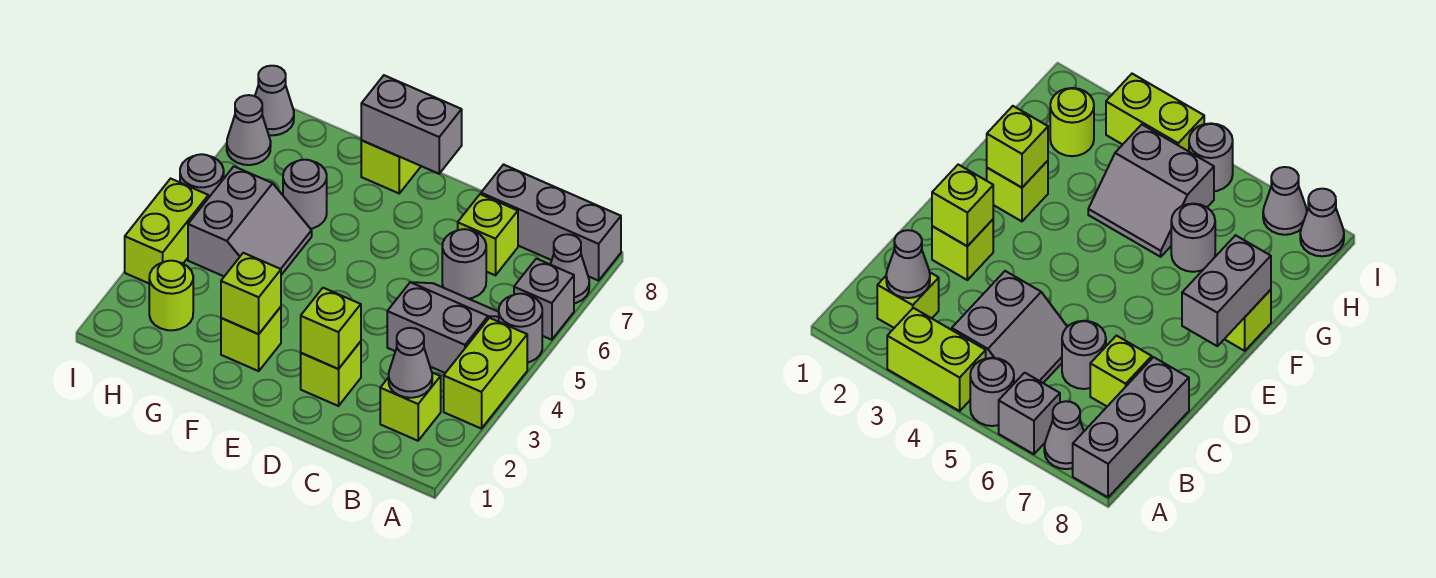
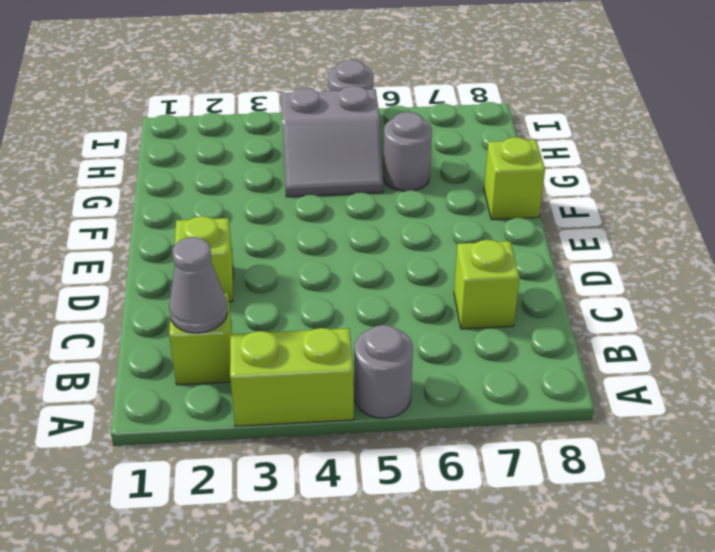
none -> grey brick A6 level 1
none -> grey cone A7 level 1
none -> grey brick A8:C8 level 1

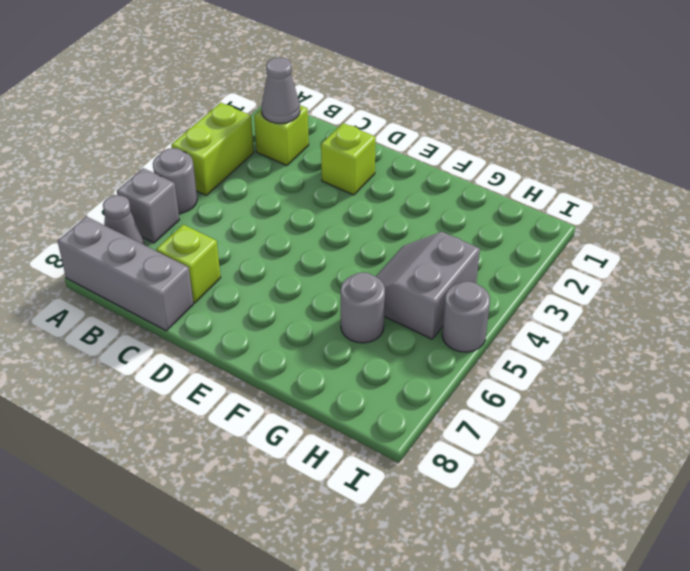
none -> grey slope B4:C5 level 1 top 4
none -> grey round brick C6 level 1
none -> lime brick F2 level 1

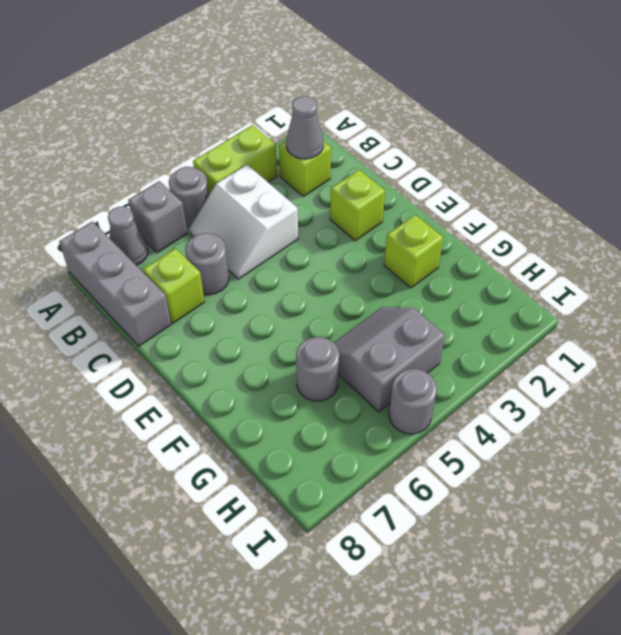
white slope B4:C5 level 1 top 4 -> grey slope B4:C5 level 1 top 4
none -> lime brick F8 level 1
none -> lime round brick H2 level 1
none -> lime brick I3:I4 level 1

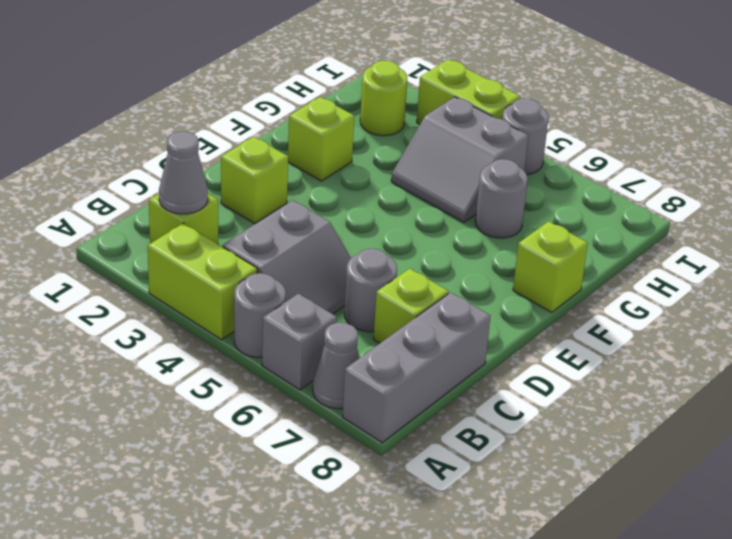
none -> grey cone I7 level 1
none -> grey cone I8 level 1
none -> lime brick D2 level 2

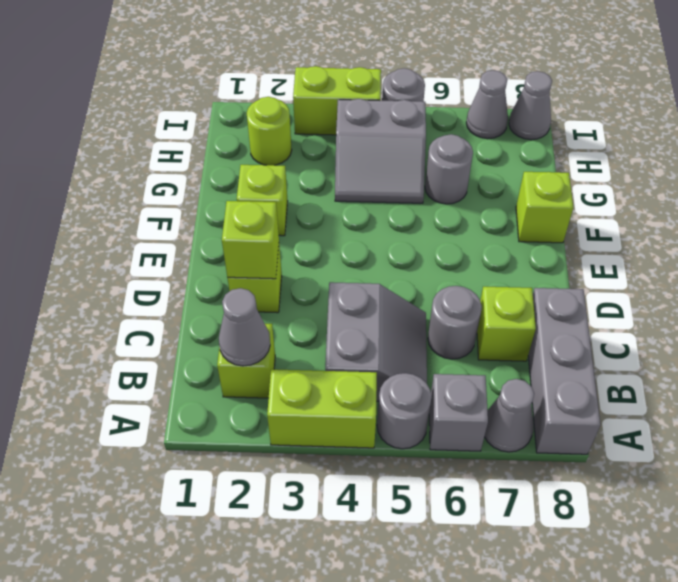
none -> grey brick E8:F8 level 2
none -> lime brick F2 level 2

